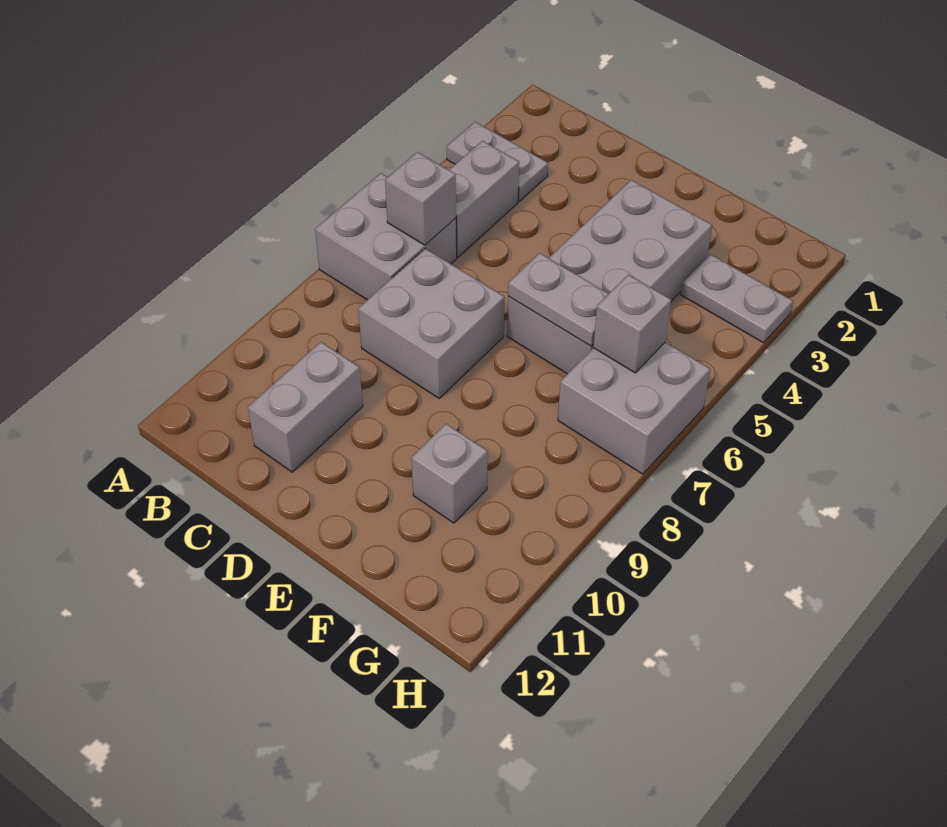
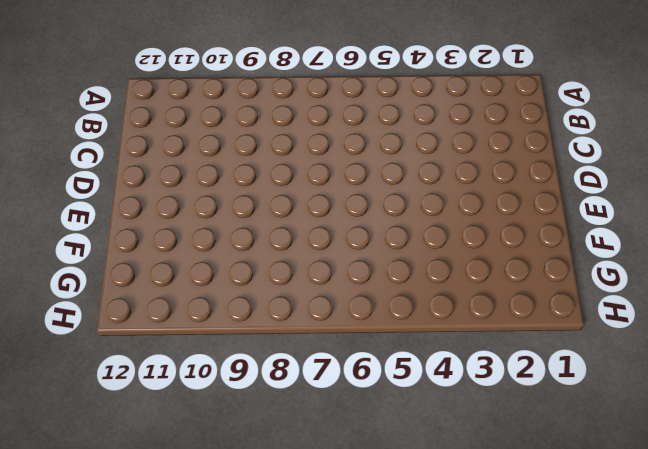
none -> grey plate A3:B3 level 1
none -> grey brick A6:B7 level 1
none -> grey brick B4:B5 level 1

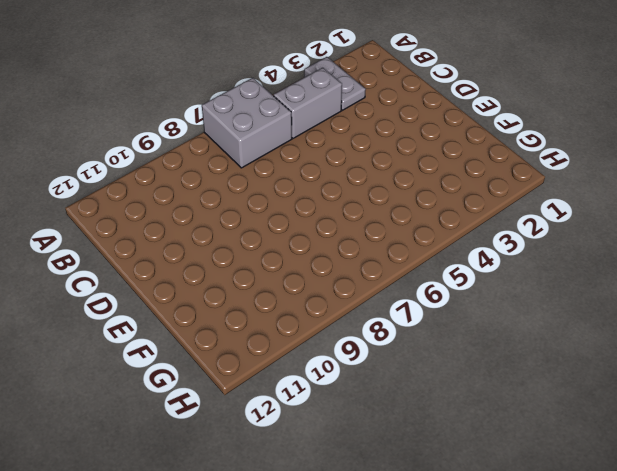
none -> grey brick C7:D8 level 1
none -> grey brick C10:C11 level 1
none -> grey brick E3:F6 level 1

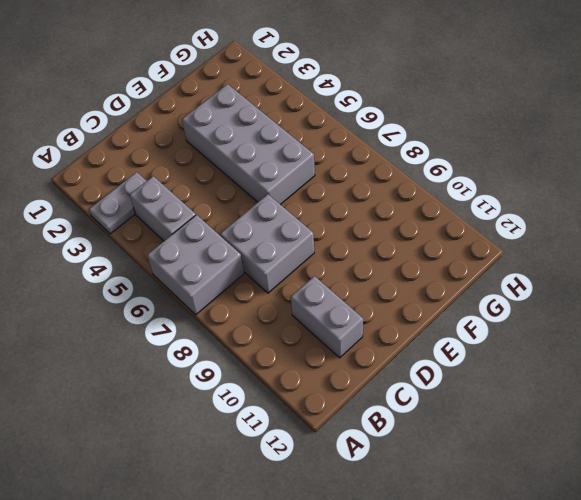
none -> grey brick F10 level 1
none -> grey plate G3:H3 level 1
none -> grey brick G6:H7 level 1

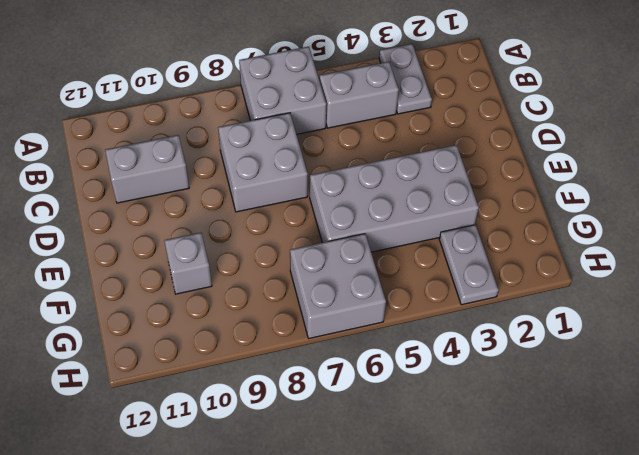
none -> grey brick B6 level 2
none -> grey plate E6:F6 level 2
none -> grey brick G6 level 2

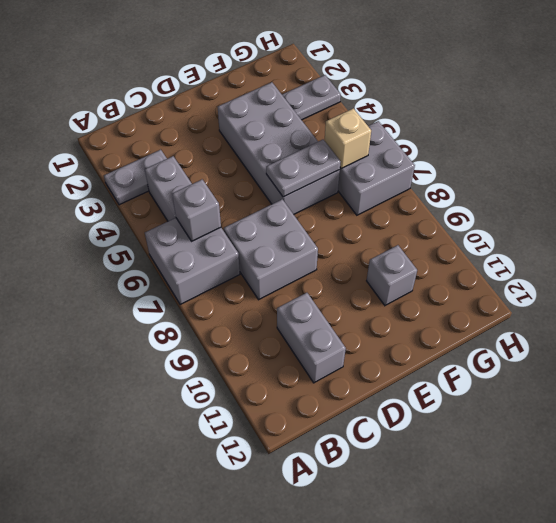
tan brick G6 level 2 -> grey brick G6 level 2

